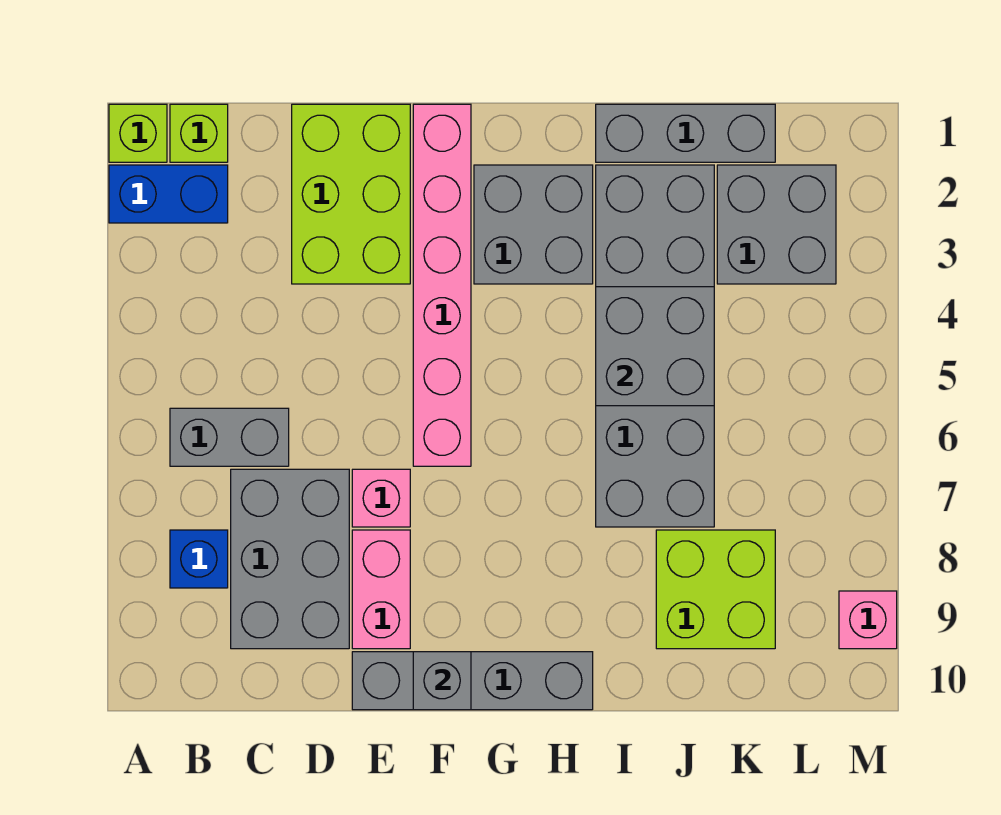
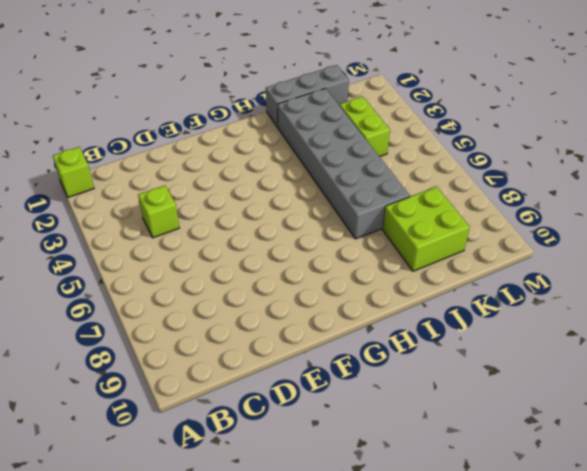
lime brick C4 level 1 -> lime brick B1 level 1
lime brick K3:K4 level 1 -> grey brick K2:L3 level 1
none -> blue brick A2:B2 level 1
none -> grey brick B6:C6 level 1
none -> blue brick B8 level 1

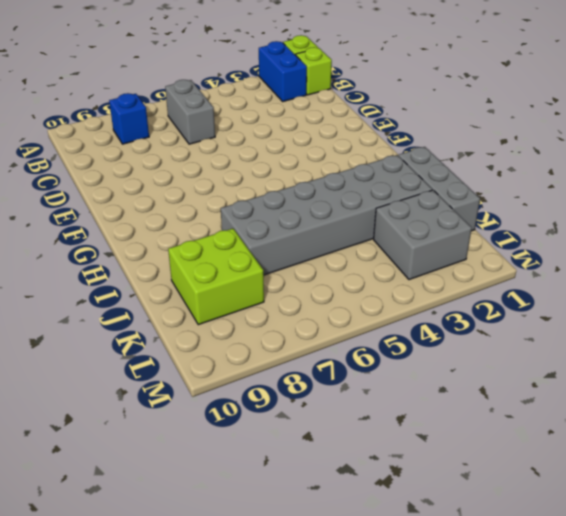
none -> grey brick C7:D9 level 1
none -> lime brick D1:E3 level 1
none -> pink brick E7 level 1

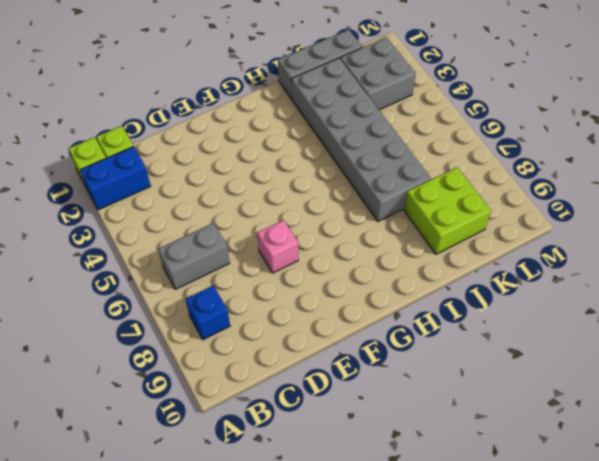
none -> grey brick C7:D9 level 1
none -> lime brick D1:E3 level 1
none -> pink brick E8:E9 level 1

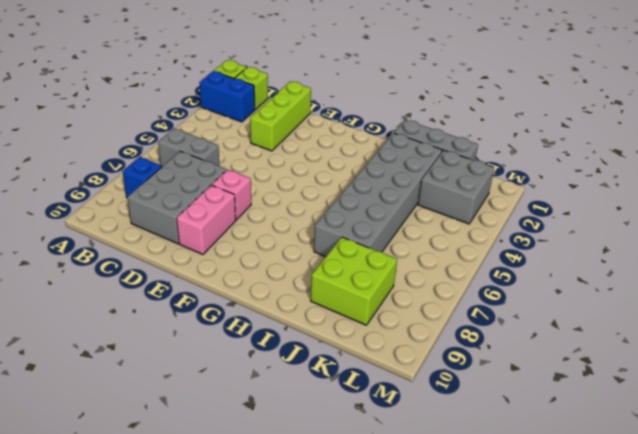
lime brick D1:D3 level 1 -> lime brick D1:E3 level 1
none -> grey brick E10:H10 level 1
none -> pink brick F1:F6 level 1
none -> grey brick G2:H3 level 1

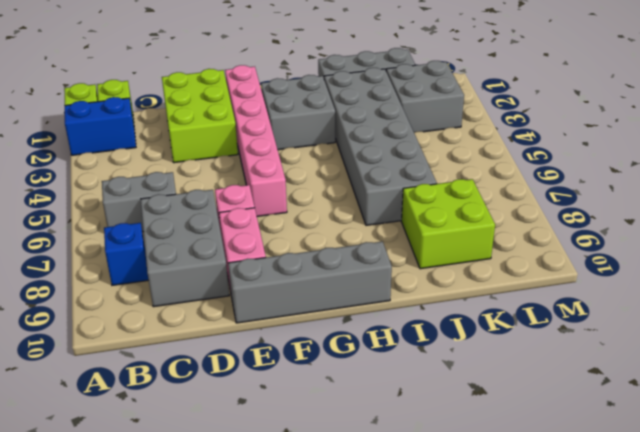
none -> pink brick M9 level 1
none -> grey brick F10 level 2
none -> grey brick I4:J5 level 2

